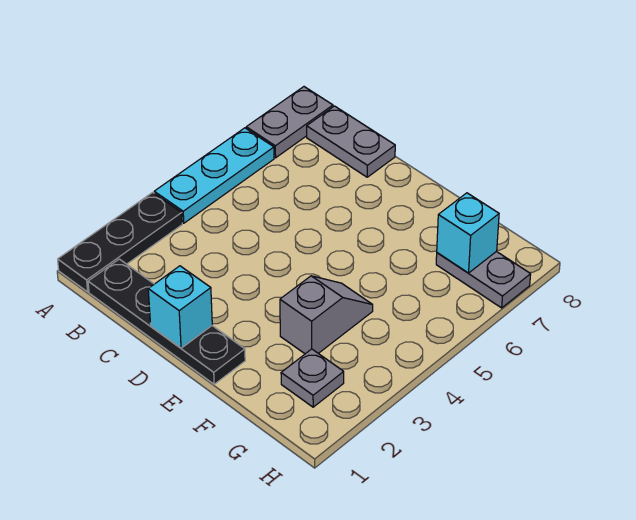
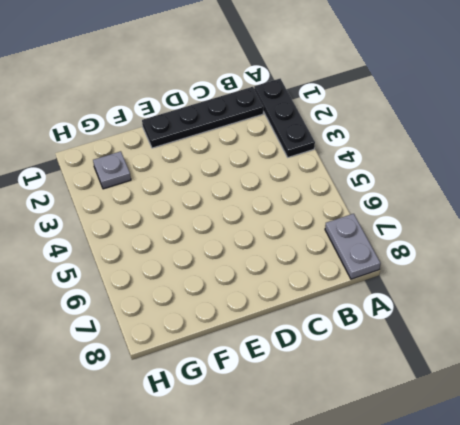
none -> cyan plate A4:A6 level 1
none -> grey plate B8:C8 level 1

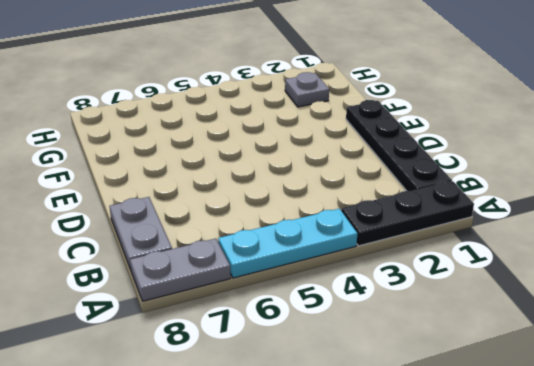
none -> grey slope F3:F4 level 1 top 3
none -> grey plate G7:H7 level 1

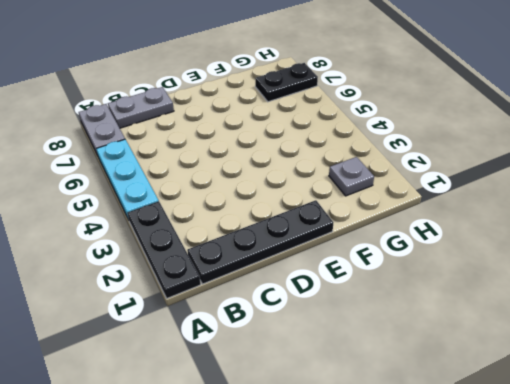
black plate G7:H7 level 1 -> grey plate G7:H7 level 1
none -> grey slope F3:F4 level 1 top 3
none -> cyan brick D1 level 2

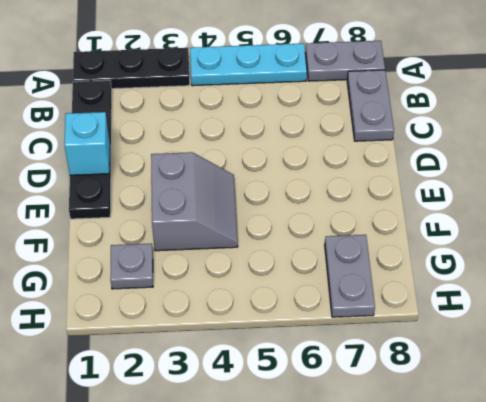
grey slope E3:F4 level 1 top 3 -> grey slope F3:F4 level 1 top 3
none -> cyan brick G7 level 2

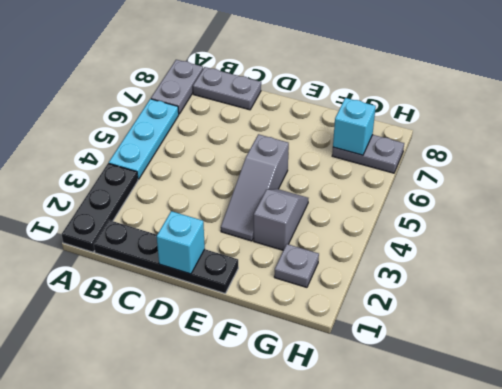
grey slope E3:E5 level 1 top 5 -> none

